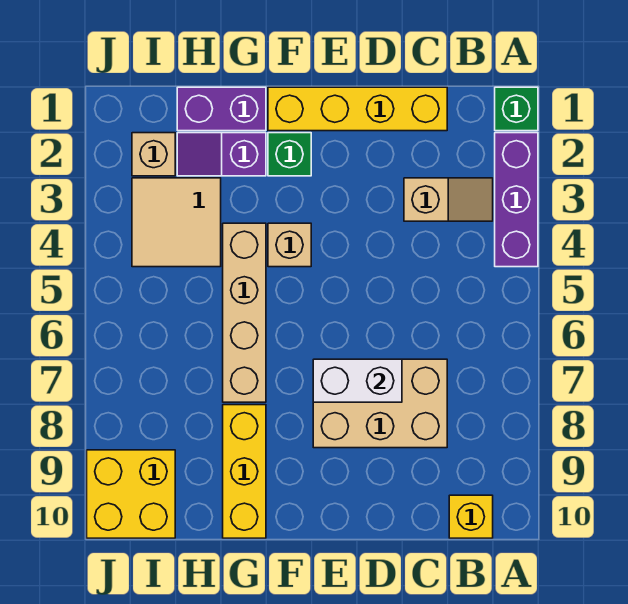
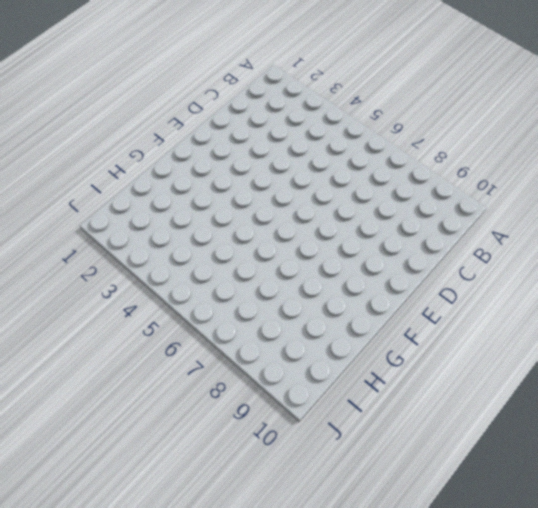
none -> green brick A1 level 1
none -> purple brick A2:A4 level 1
none -> tan slope B3:C3 level 1 top C

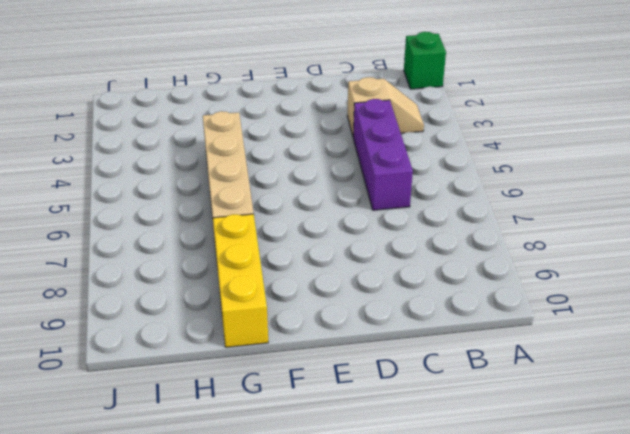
purple brick C4:C6 level 1 -> purple brick A2:A4 level 1
none -> yellow brick B10 level 1
none -> yellow brick C1:F1 level 1
none -> tan brick C7:E8 level 1

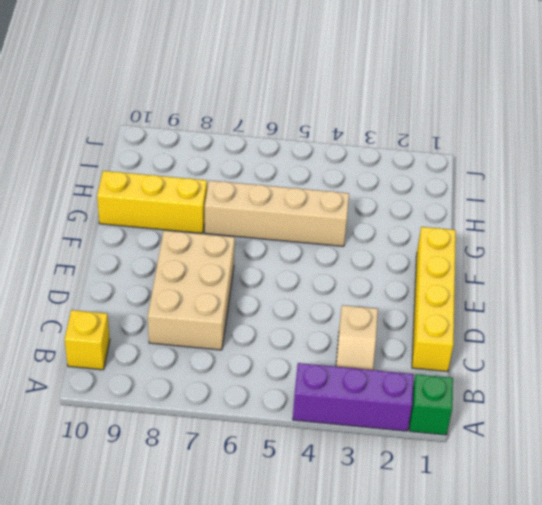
none -> green brick F2 level 1
none -> tan brick F4 level 1
none -> purple brick G1:H1 level 1

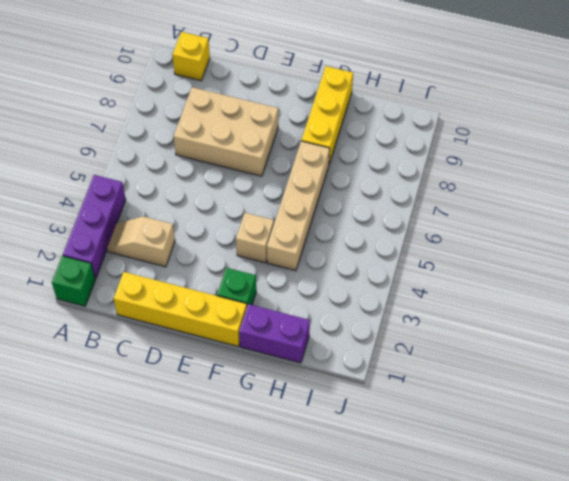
none -> purple slope G2:H2 level 1 top G
none -> tan tile H3:I4 level 1
none -> tan brick I2 level 1

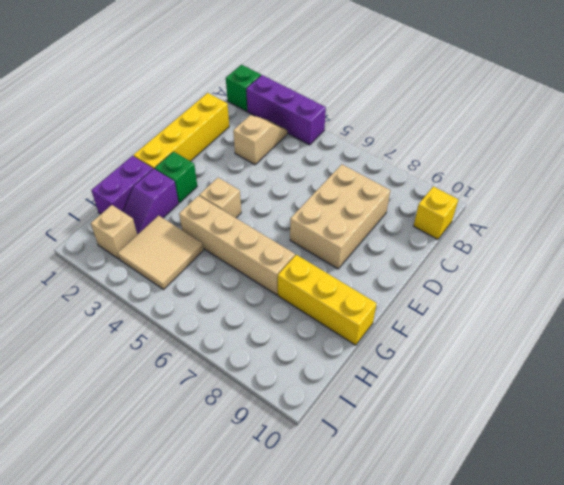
none -> yellow brick I9:J10 level 1
none -> white brick D7:E7 level 2

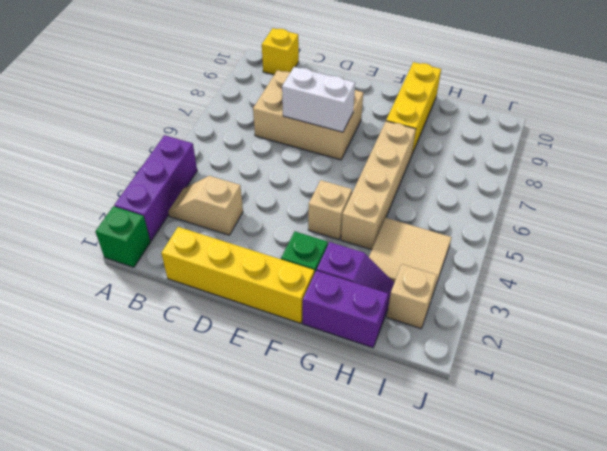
none -> yellow brick I9:J10 level 1

